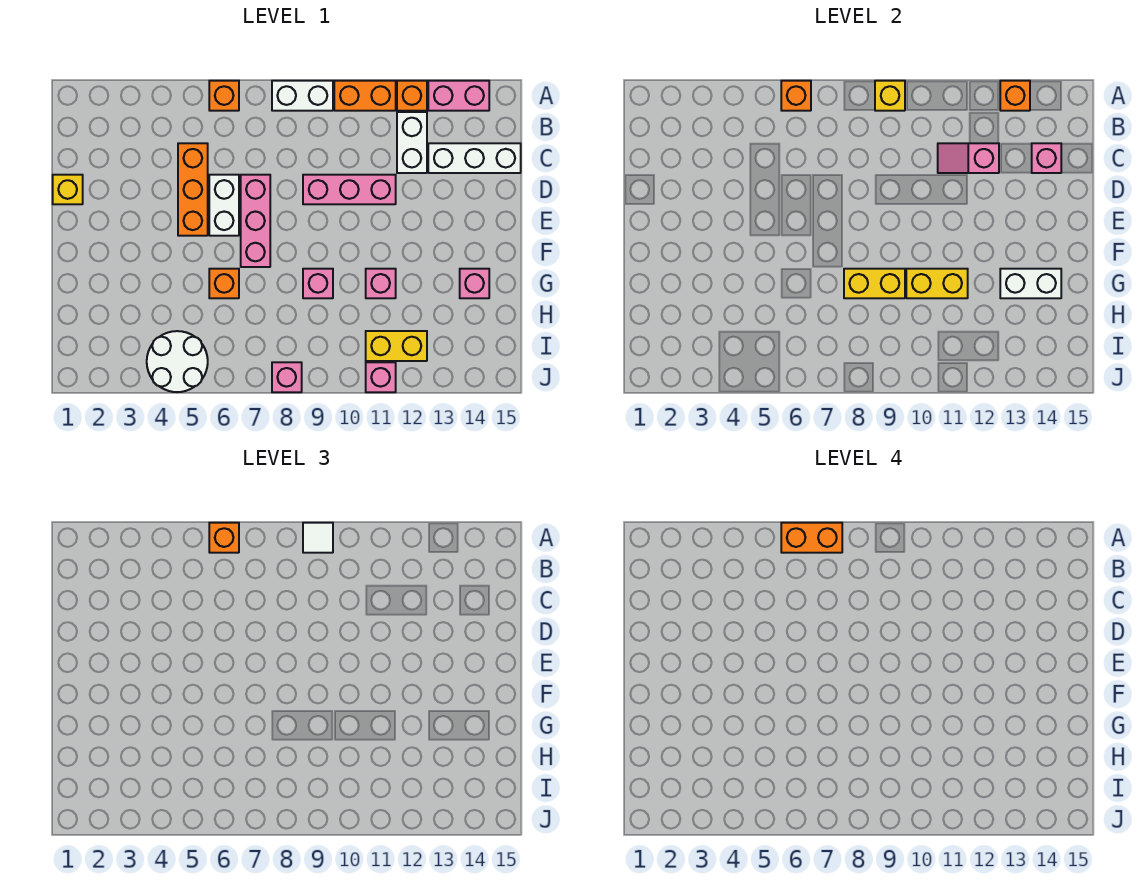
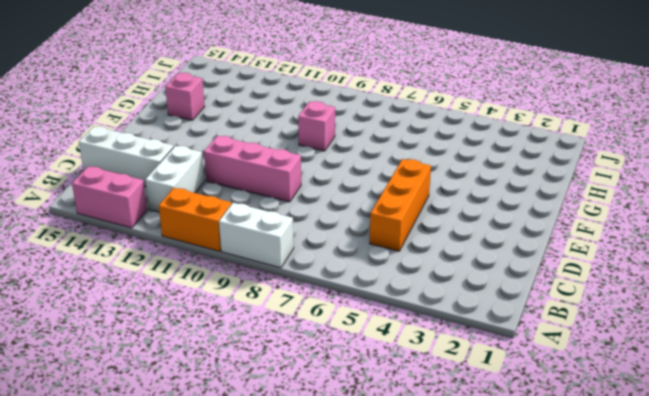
none -> orange brick A6 level 1
none -> orange brick A12 level 1
none -> yellow brick D1 level 1
none -> white brick D6:E6 level 1

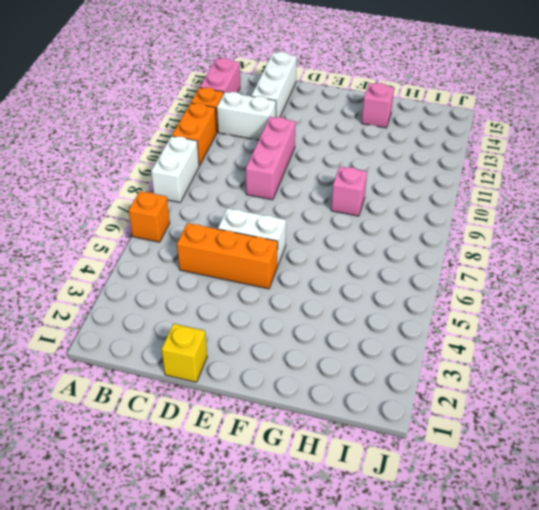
none -> pink brick D7:F7 level 1
none -> orange brick G6 level 1
none -> pink brick G11 level 1
none -> white round brick I4:J5 level 1

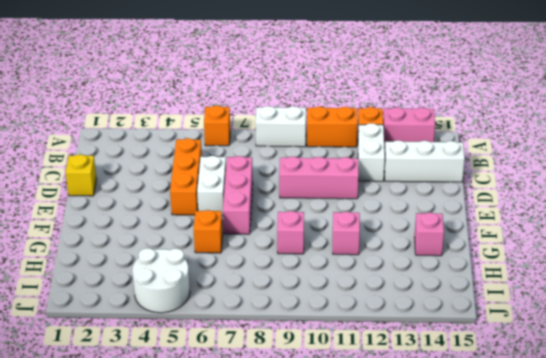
none -> yellow brick I11:I12 level 1
none -> pink brick J8 level 1
none -> pink brick J11 level 1
none -> orange brick A6 level 2

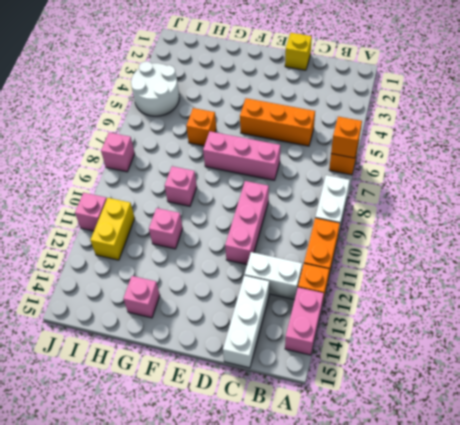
none -> white brick D6:E6 level 1
none -> yellow brick A9 level 2
none -> orange brick A13 level 2
none -> pink slope C11:C12 level 2 top 12

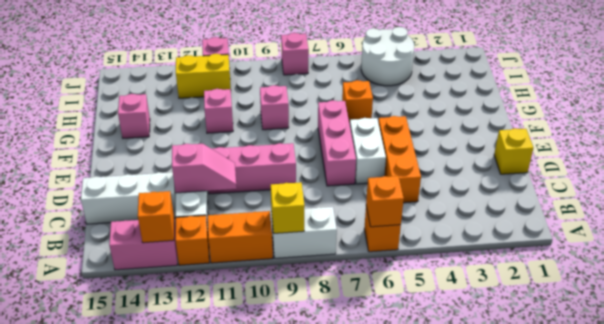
none -> pink brick C14 level 2
none -> yellow brick G8:G9 level 2
none -> yellow brick G10:G11 level 2
none -> white brick G13:G14 level 2

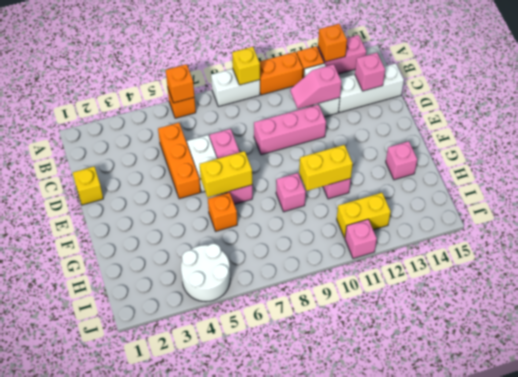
yellow brick F6:F7 level 2 -> yellow brick G8:G9 level 2
none -> pink brick J8 level 1
none -> white brick G13:G14 level 2
none -> orange brick A6 level 3
none -> white tile A9 level 3

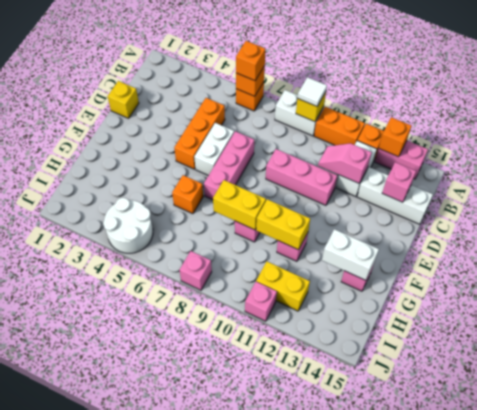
none -> orange brick A6:A7 level 4

